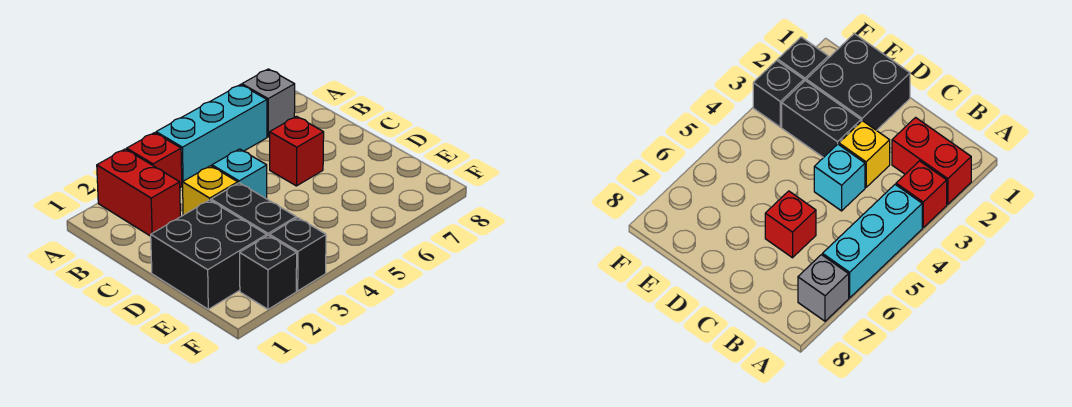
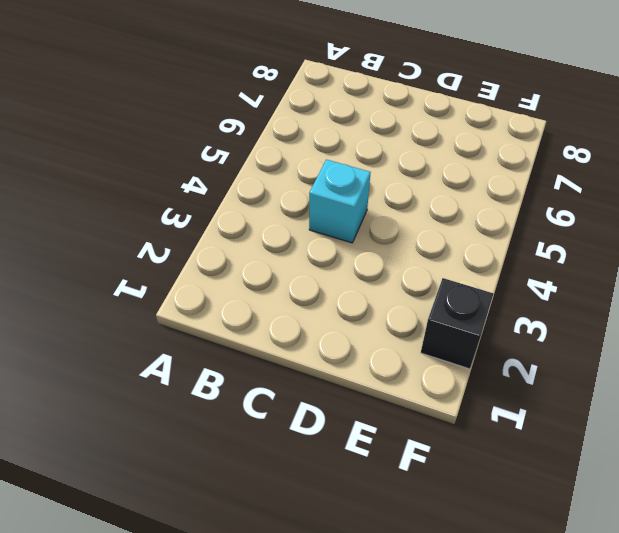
none -> red brick A2:B2 level 1
none -> red brick A3 level 1

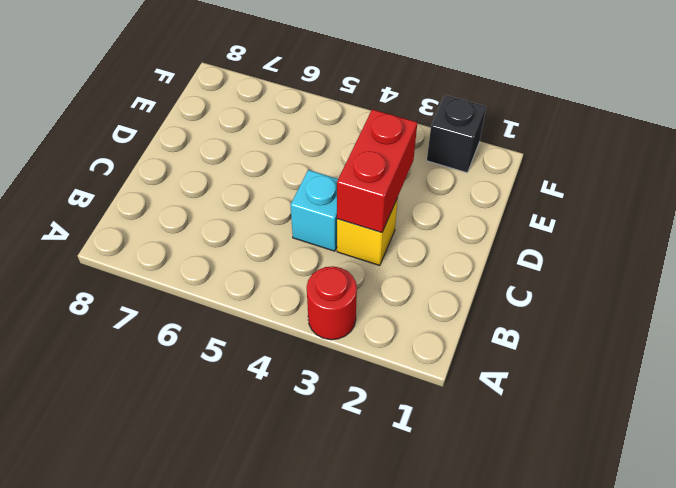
red round brick A3 level 1 -> red brick A3 level 1
red brick C3:D3 level 2 -> red brick A2:B2 level 1
none -> cyan brick A4:A6 level 1
none -> grey brick A7 level 1

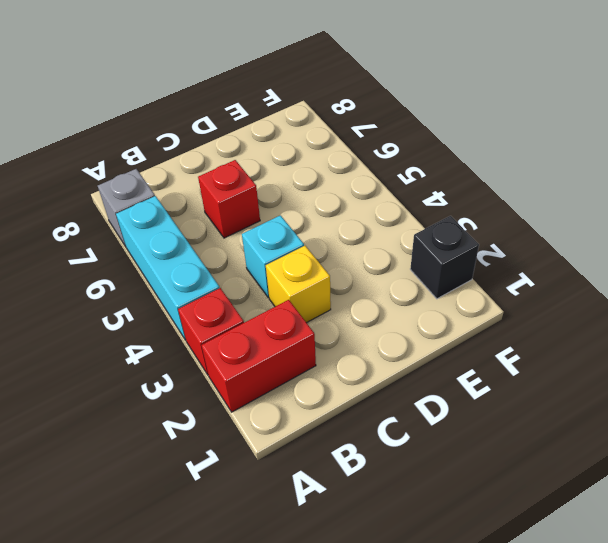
none -> black brick D1:E2 level 1
none -> black brick D3:E3 level 1

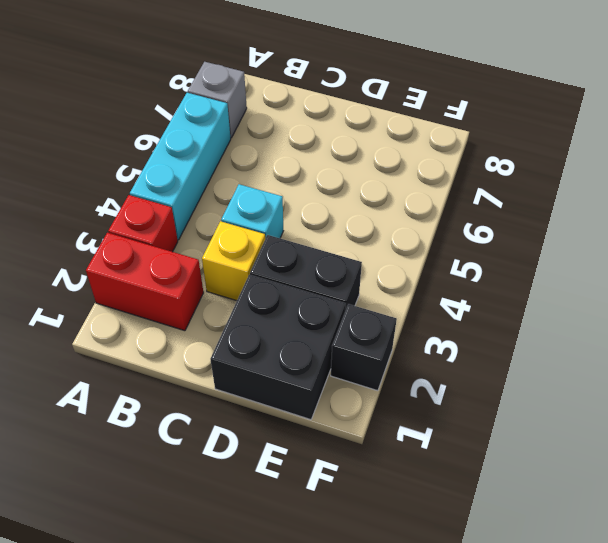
none -> red brick C6 level 1
none -> black brick F3 level 1

